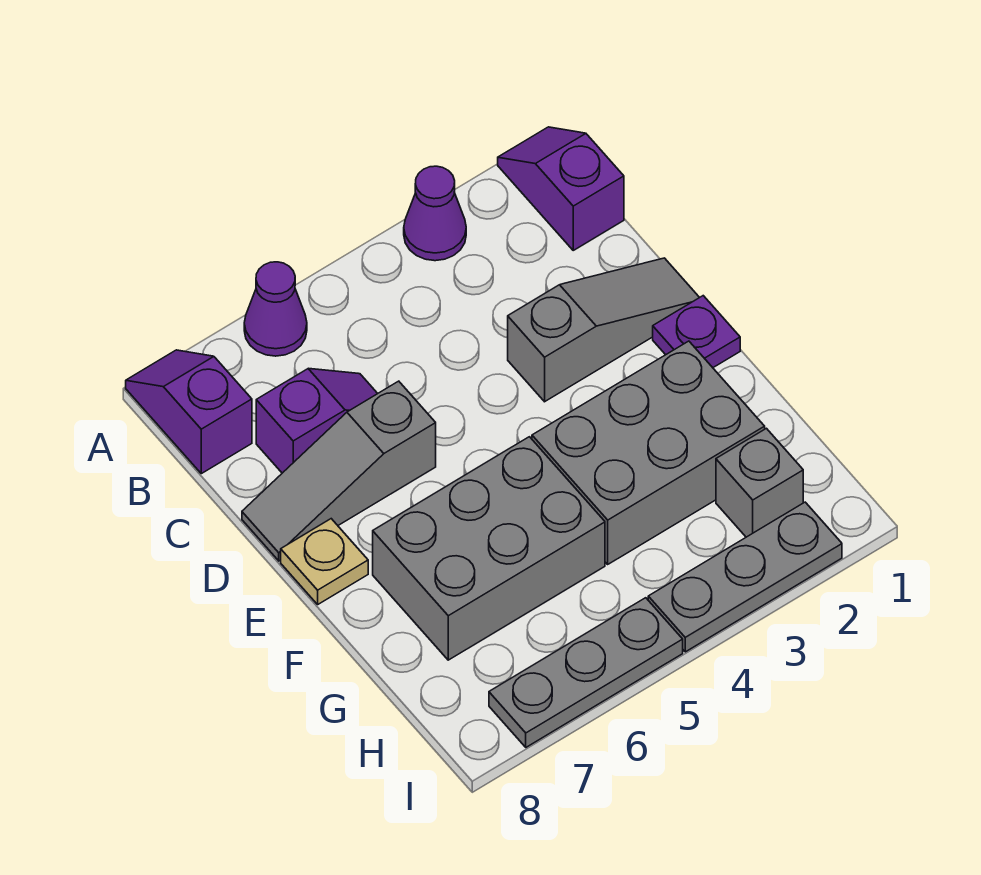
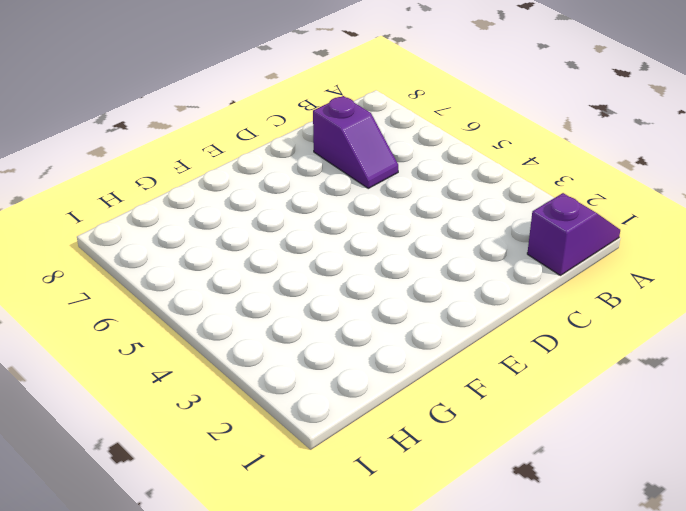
none -> purple cone A3 level 1
none -> purple cone A6 level 1
none -> purple slope A8:B8 level 1 top B

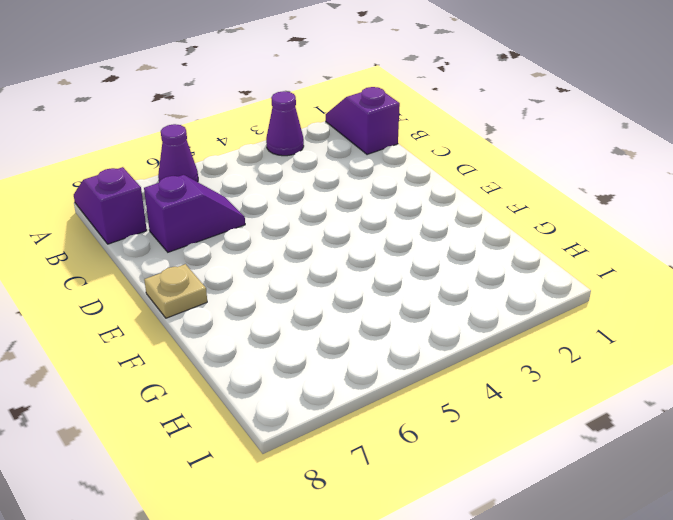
none -> grey slope D1:D3 level 1 top 3
none -> grey slope D6:D8 level 1 top 6
none -> purple plate E1 level 1

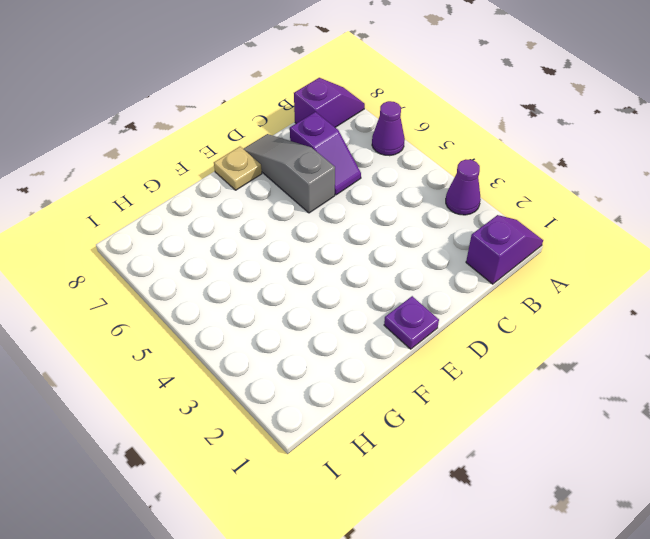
none -> grey slope D1:D3 level 1 top 3
none -> grey brick F2:G4 level 1
none -> grey brick F5:G7 level 1

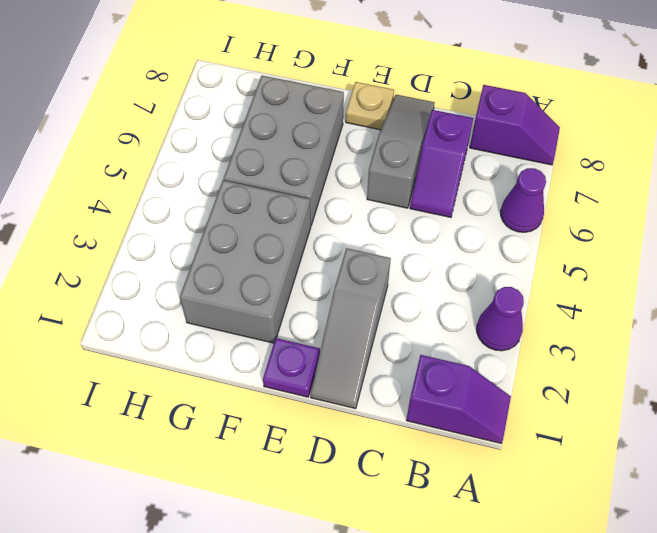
none -> grey brick H2 level 1
none -> grey plate I2:I4 level 1
none -> grey plate I5:I7 level 1

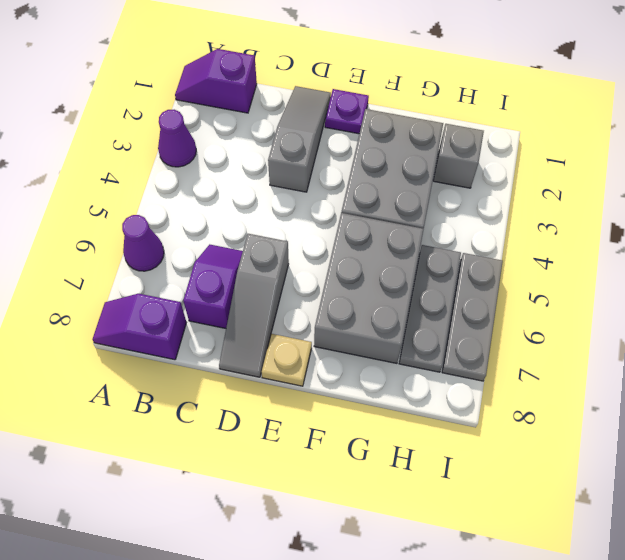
grey plate H5:H7 level 1 -> grey plate I2:I4 level 1

